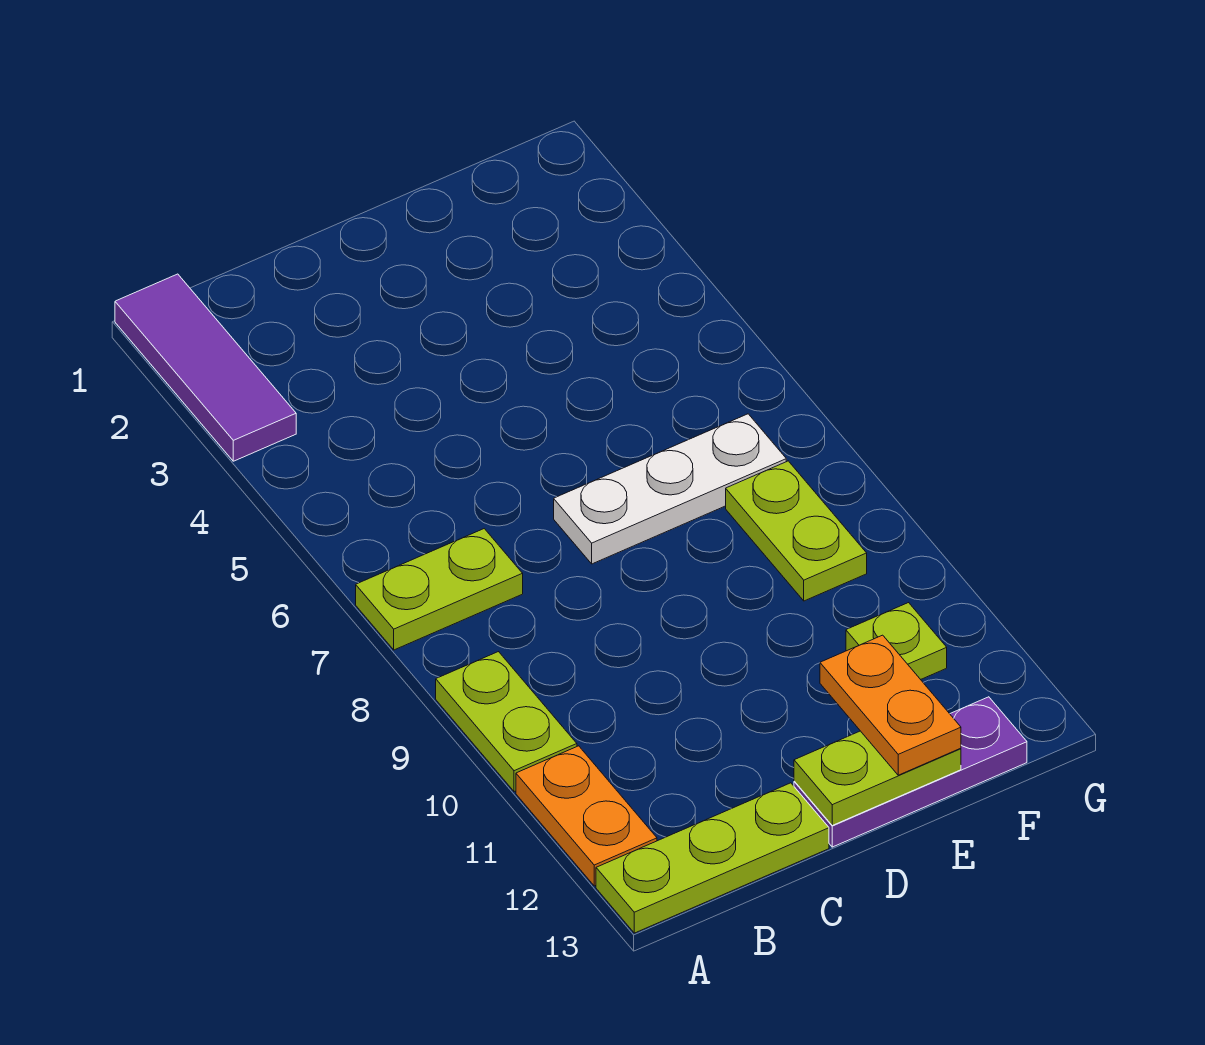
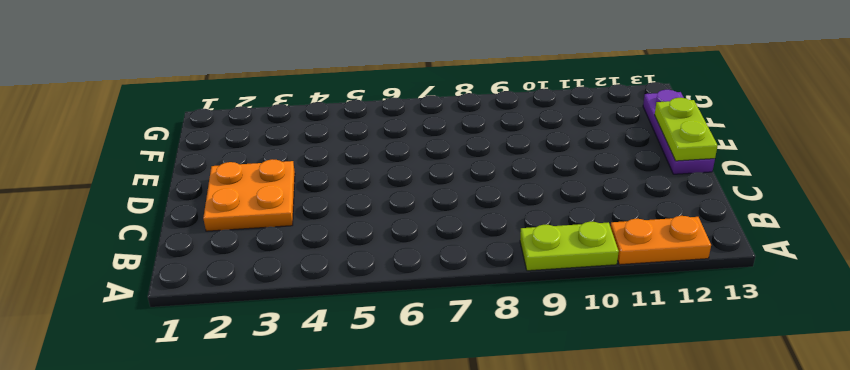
orange plate C2:D3 level 1 -> none
none -> purple tile A1:A3 level 1
none -> lime plate A7:B7 level 1

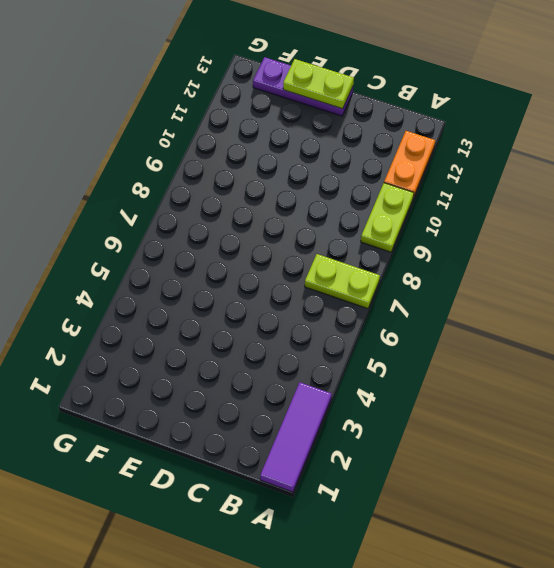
none -> lime plate A13:C13 level 1
none -> white plate D7:F7 level 1

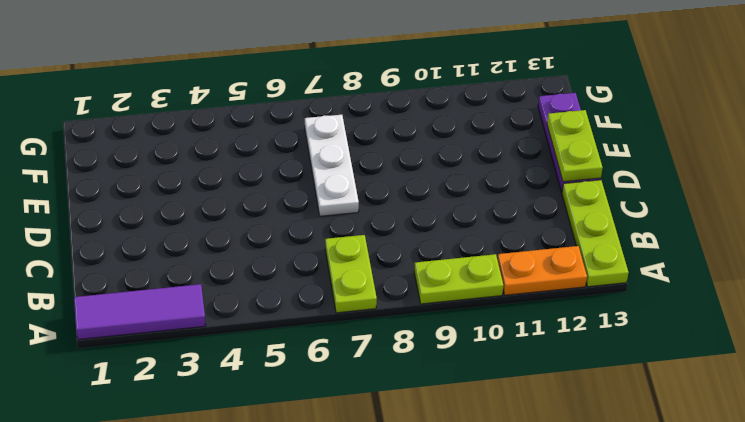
none -> lime plate F8:F9 level 1
none -> lime plate F11 level 1

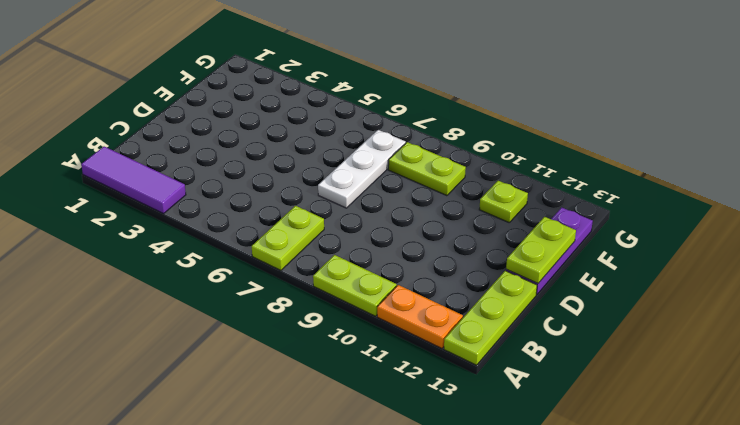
none -> orange plate E12:E13 level 3

